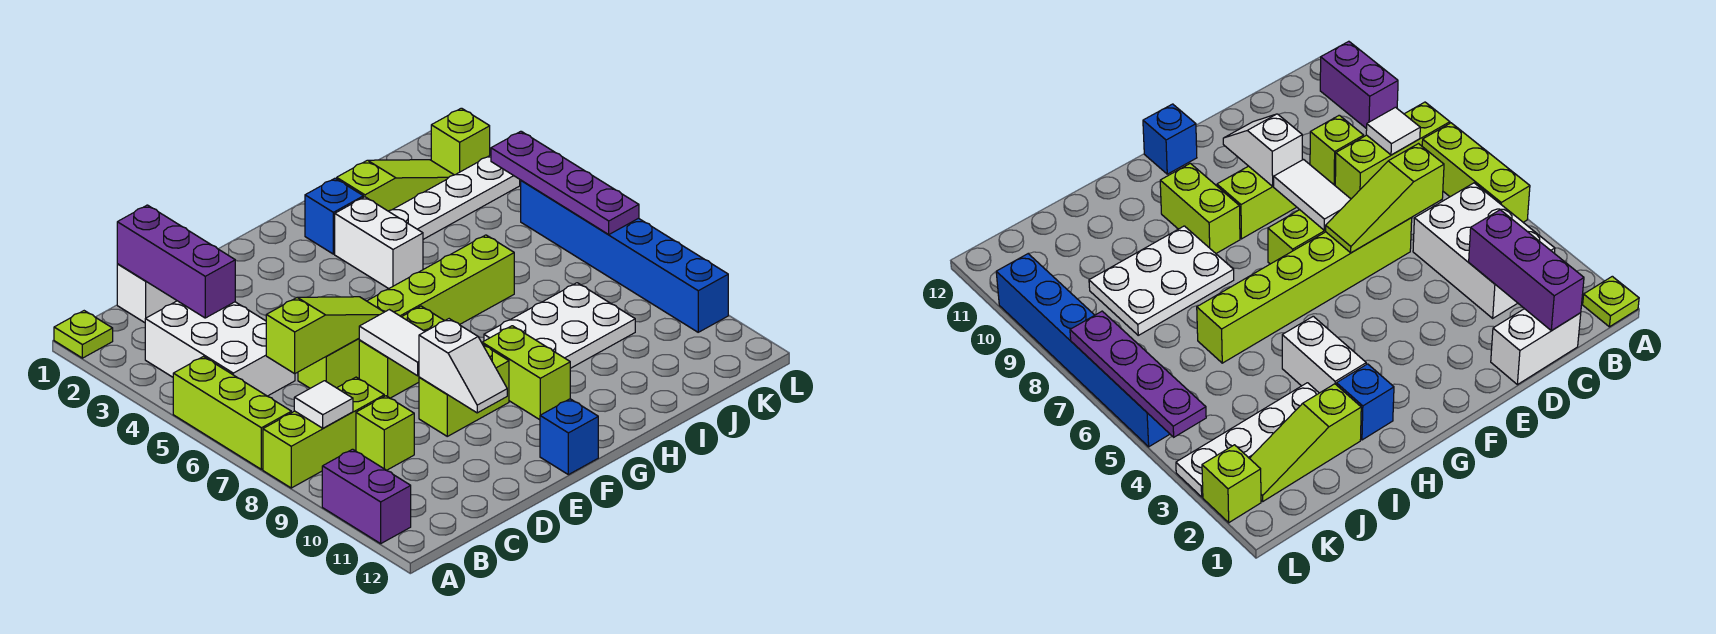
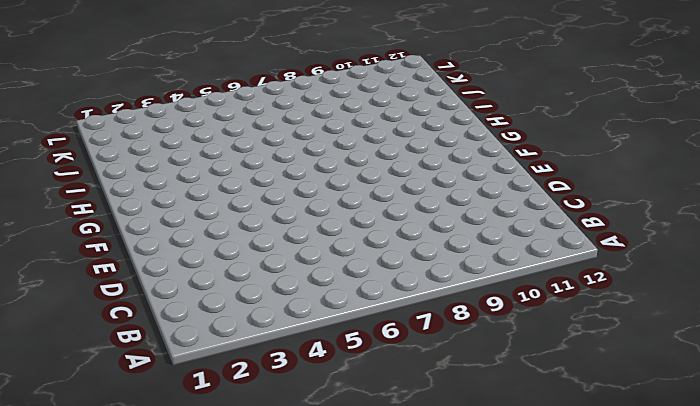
none -> lime plate A1 level 1
none -> lime brick A5:A7 level 1
none -> lime brick A8:C8 level 1

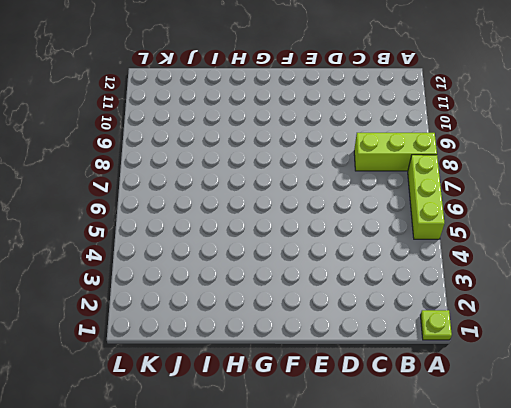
none -> purple brick A10:A11 level 1
none -> white brick B3:C5 level 1
none -> white brick C1:D1 level 1

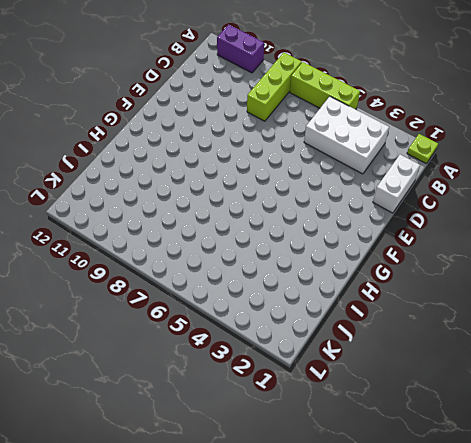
none -> lime brick C9 level 1
none -> lime brick D6:I6 level 1
none -> lime brick E7:F7 level 1

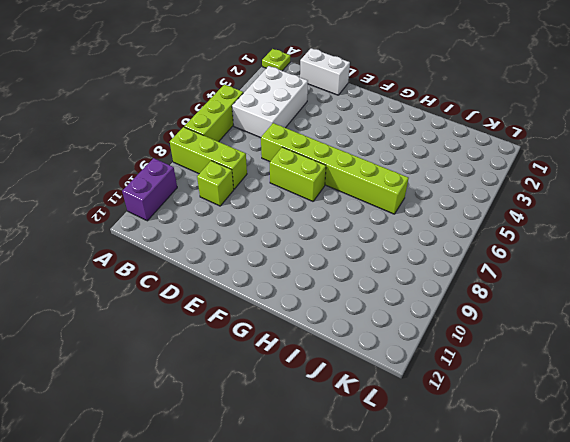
none -> lime brick E9:F9 level 1
none -> blue brick F12 level 1
none -> lime brick G9:G10 level 1

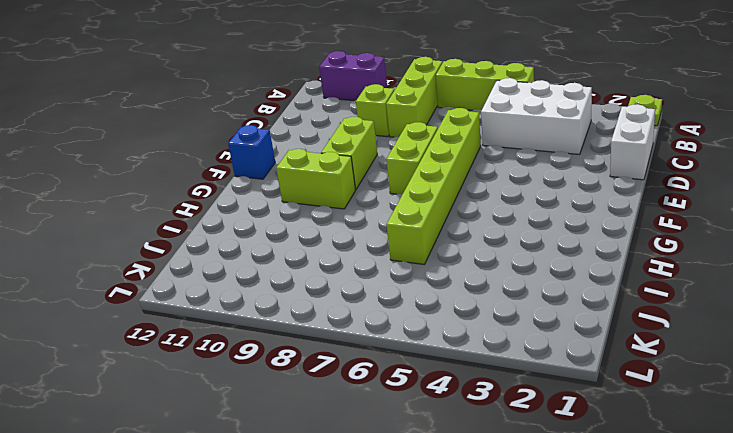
none -> blue brick H2 level 1
none -> white brick H3:H4 level 1
none -> white plate H8:J9 level 1

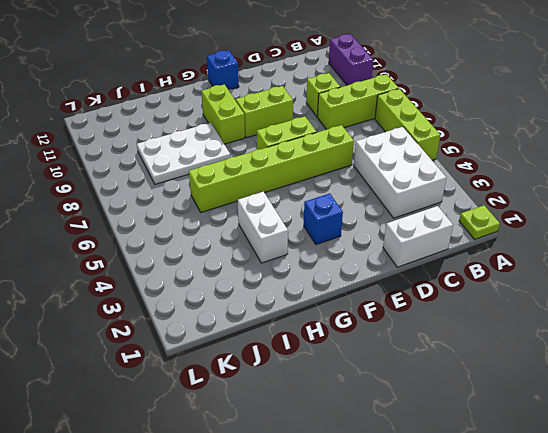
blue brick F3 level 1 -> blue brick H2 level 1
none -> lime slope I2:K2 level 1 top I
none -> white plate I3:L3 level 1
none -> lime brick L2 level 1

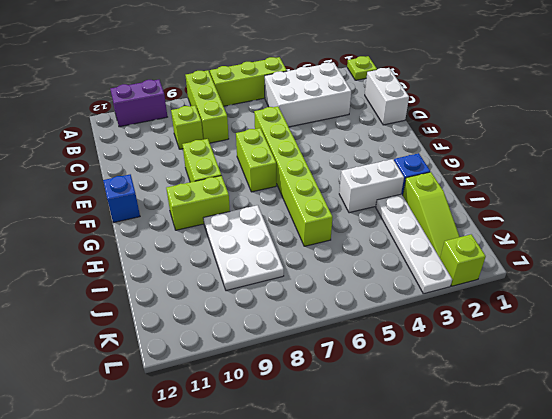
none -> blue brick L5:L10 level 1
none -> white tile B8 level 2
none -> purple brick C1:C3 level 2

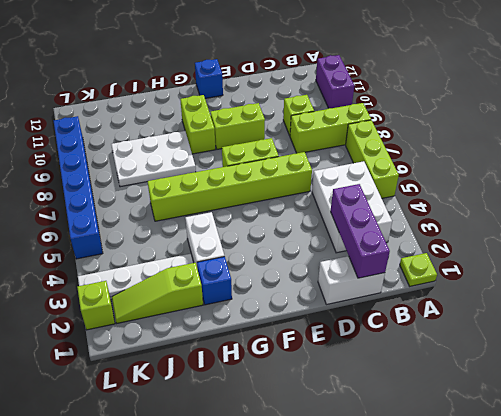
none -> white tile B8 level 2
none -> lime slope C6:E6 level 2 top C
none -> white tile E7:E8 level 2

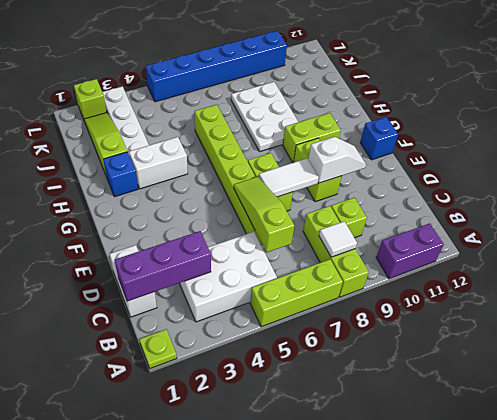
none -> purple plate L4:L7 level 2

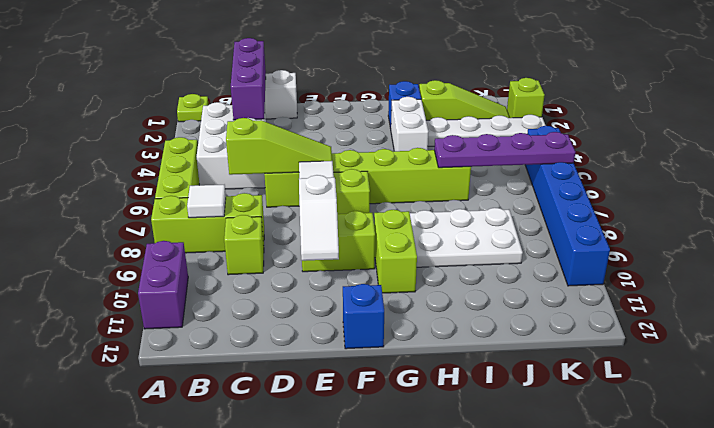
purple plate I6:L6 level 2 -> purple plate L4:L7 level 2

